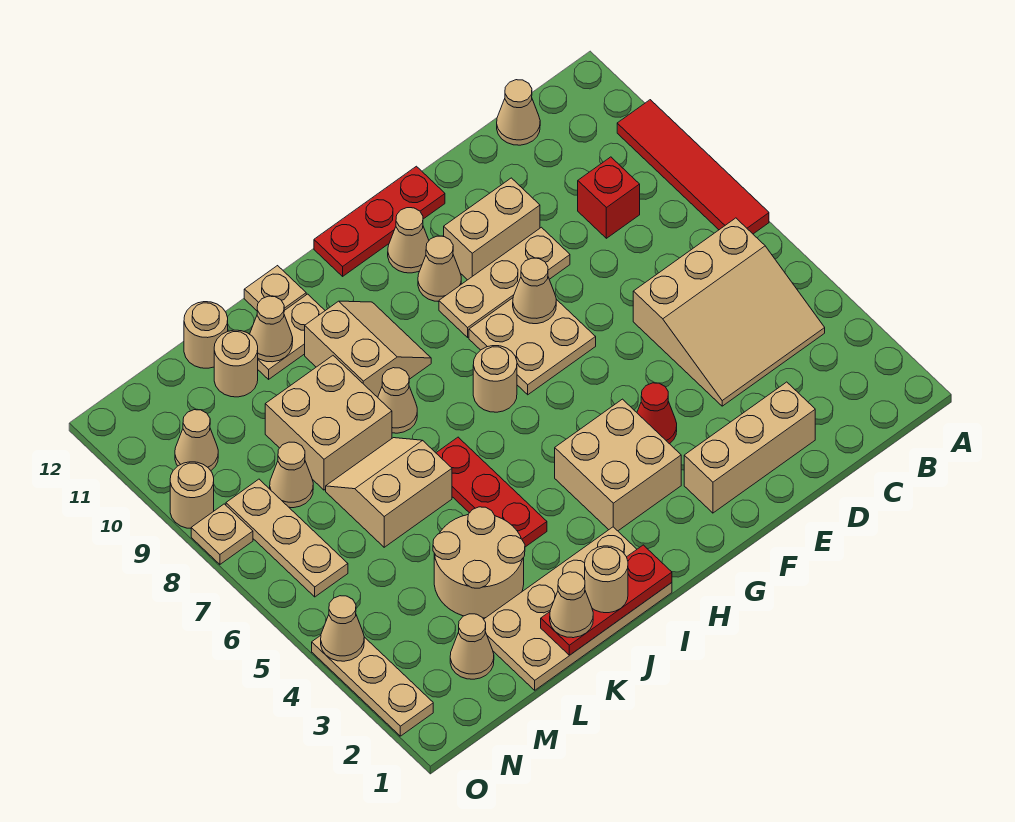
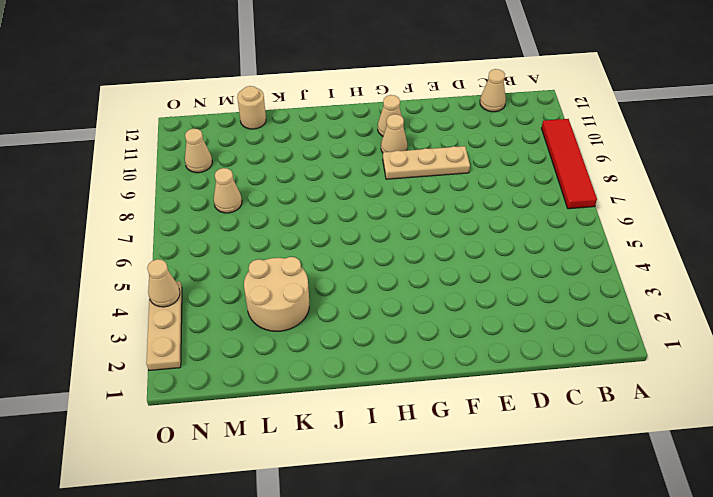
none -> tan slope B4:D6 level 1 top 6
none -> red brick C9 level 1
none -> tan brick D2:F2 level 1
none -> tan brick E10:F10 level 1

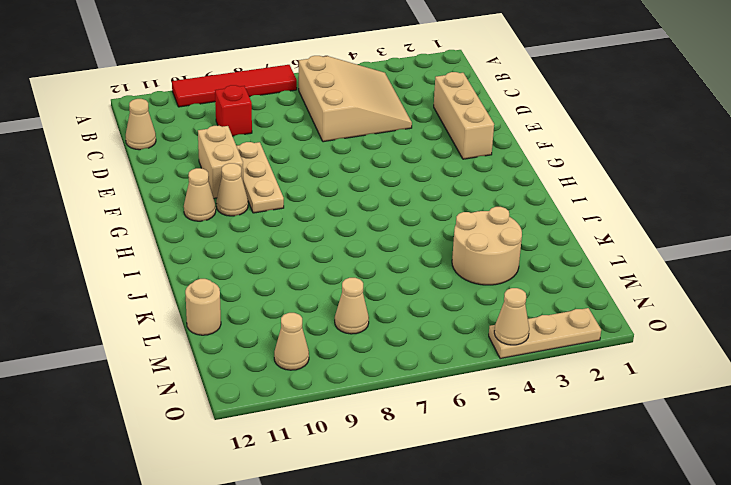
none -> red cone F4 level 1
none -> tan plate F7:G8 level 1
none -> red plate F12:H12 level 1
none -> tan brick G3:H4 level 1

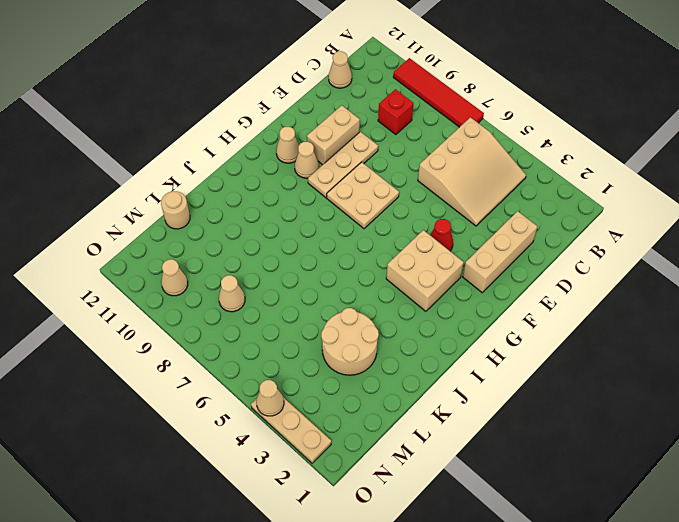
none -> red plate F12:H12 level 1
none -> tan round brick H7 level 1
none -> tan plate I1:L2 level 1
none -> tan slope I9:J10 level 1 top J

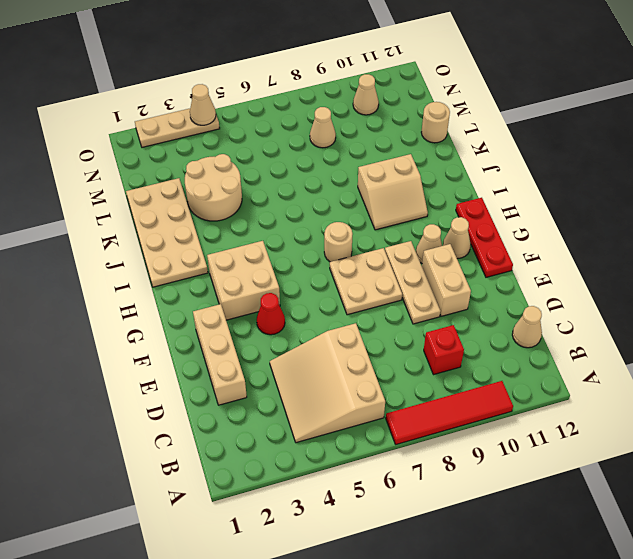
none -> red plate J4:J6 level 1
none -> tan cone J8 level 1
none -> tan plate J11:K11 level 1
none -> tan plate J12 level 1

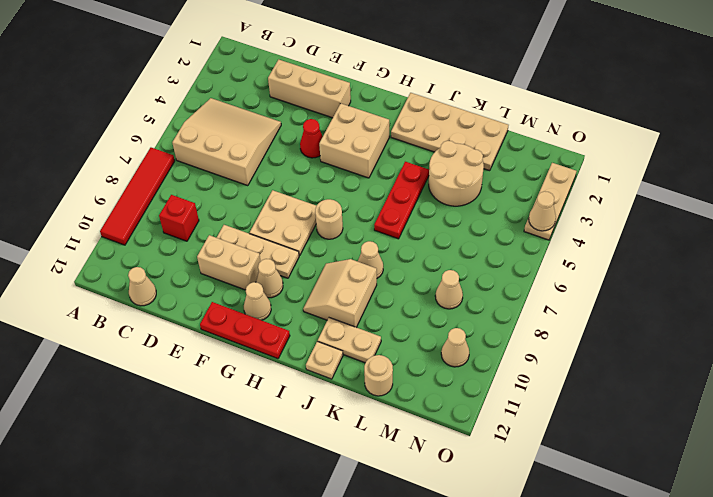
none -> tan slope K6:L7 level 1 top 6
none -> tan brick K8:L9 level 1
none -> tan round brick L11 level 1
none -> tan cone M2 level 1

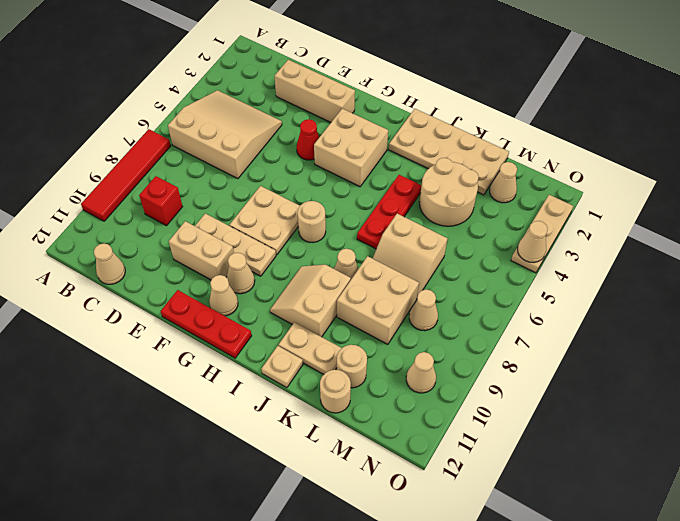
none -> tan plate N6:N8 level 1
none -> tan plate O8 level 1
none -> tan round brick O9 level 1
none -> tan cone F8 level 2

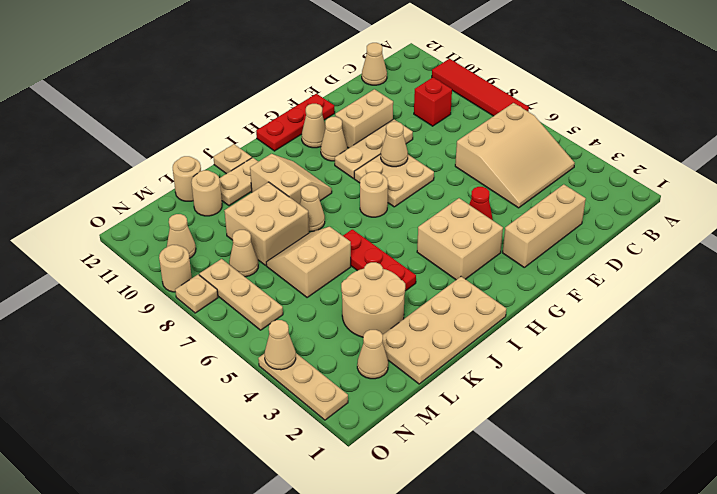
none -> red plate I1:K1 level 2
none -> tan cone K11 level 2
none -> tan round brick J1 level 3
none -> tan cone K1 level 3

